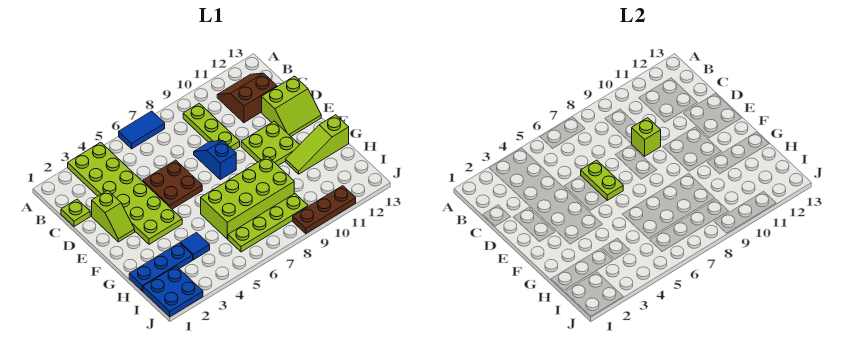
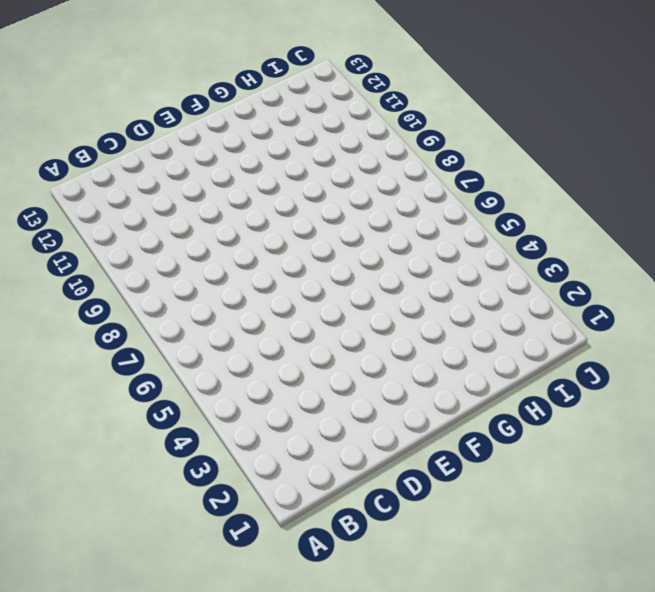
none -> lime plate A3:F4 level 1
none -> blue tile A6:A7 level 1
none -> lime plate B9:D9 level 1

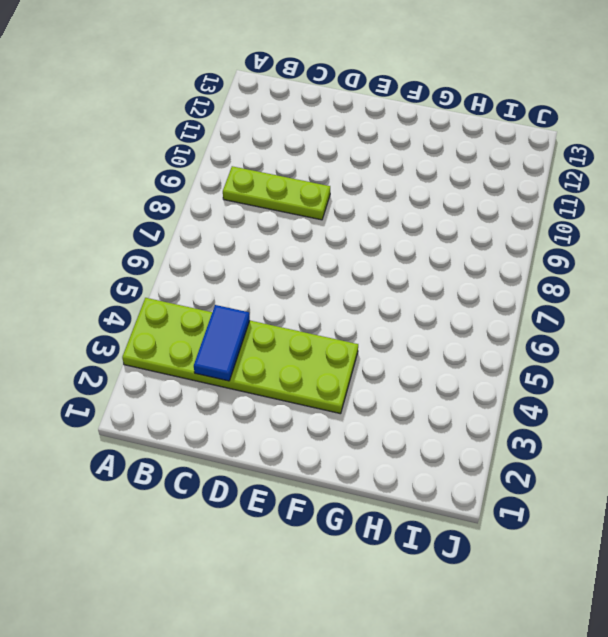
blue tile C3:C4 level 2 -> blue tile A6:A7 level 1
none -> brown slope B11:C12 level 1 top C
none -> lime plate C1 level 1
none -> lime slope D2:E2 level 1 top D

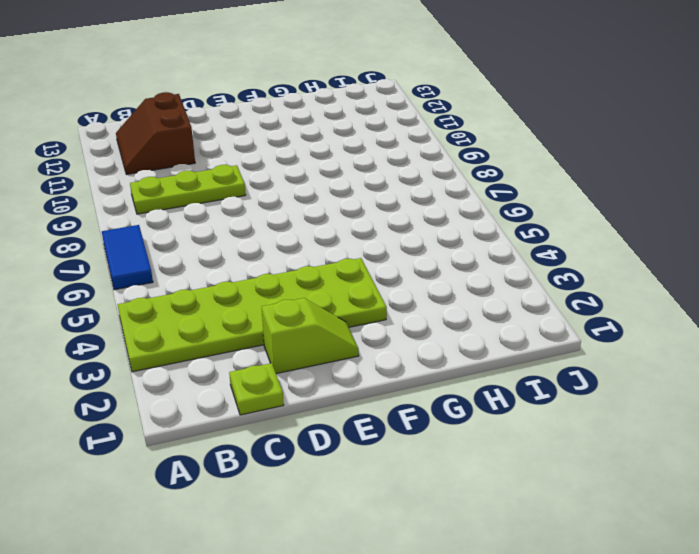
none -> brown plate D5:E6 level 1
none -> blue slope D8:E8 level 1 top E
none -> lime slope D12:E13 level 1 top D

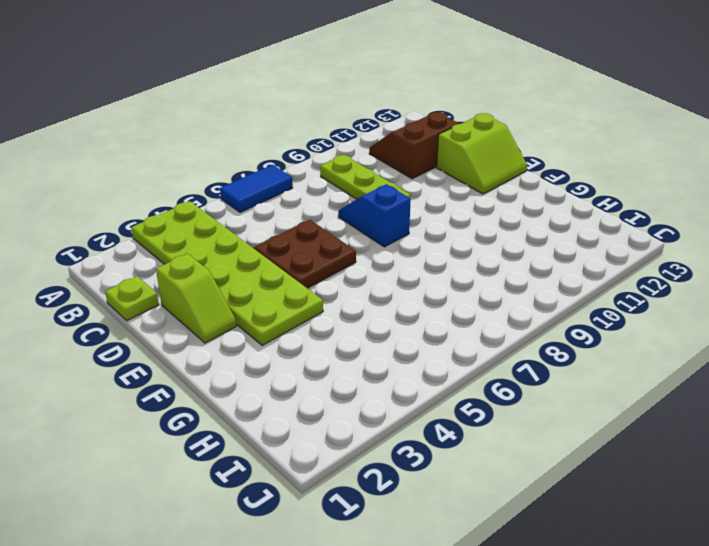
none -> lime plate E10:F11 level 1
none -> lime brick G6:H9 level 1
none -> lime slope G11:G13 level 1 top 13

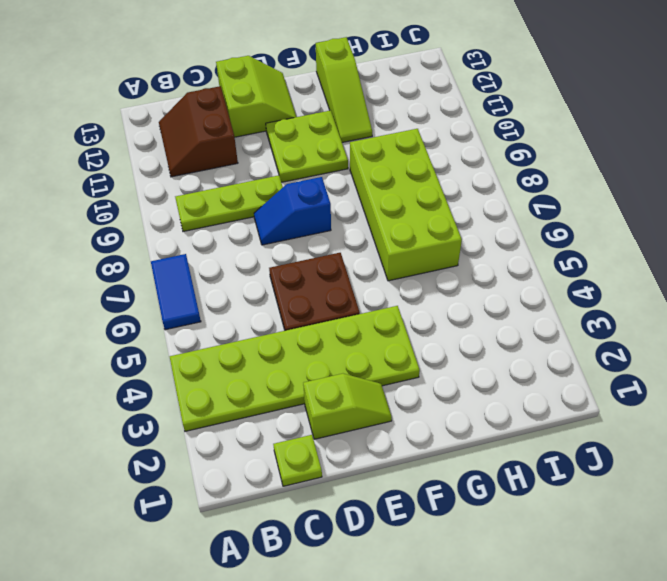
none -> blue plate H1:H3 level 1
none -> blue tile H4 level 1
none -> blue plate I1:J2 level 1

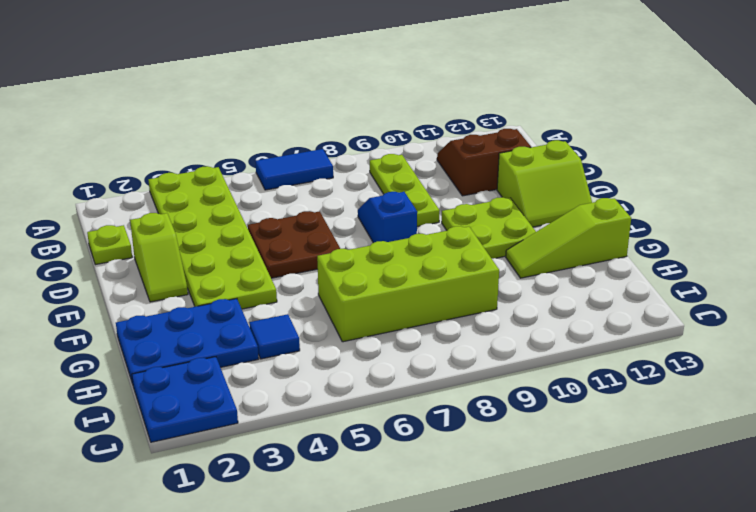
blue plate G1:H3 level 1 -> blue plate H1:H3 level 1
none -> lime plate I6:I9 level 1
none -> brown plate J9:J11 level 1
none -> lime plate D6:E6 level 2

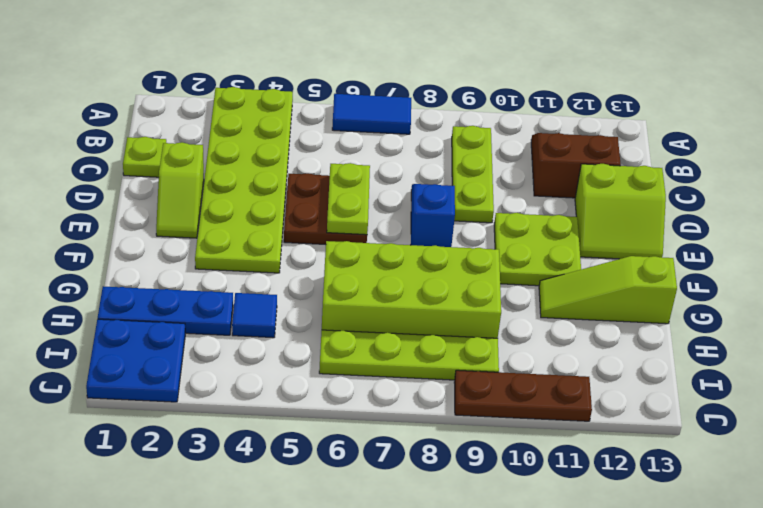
none -> lime brick D9 level 2

